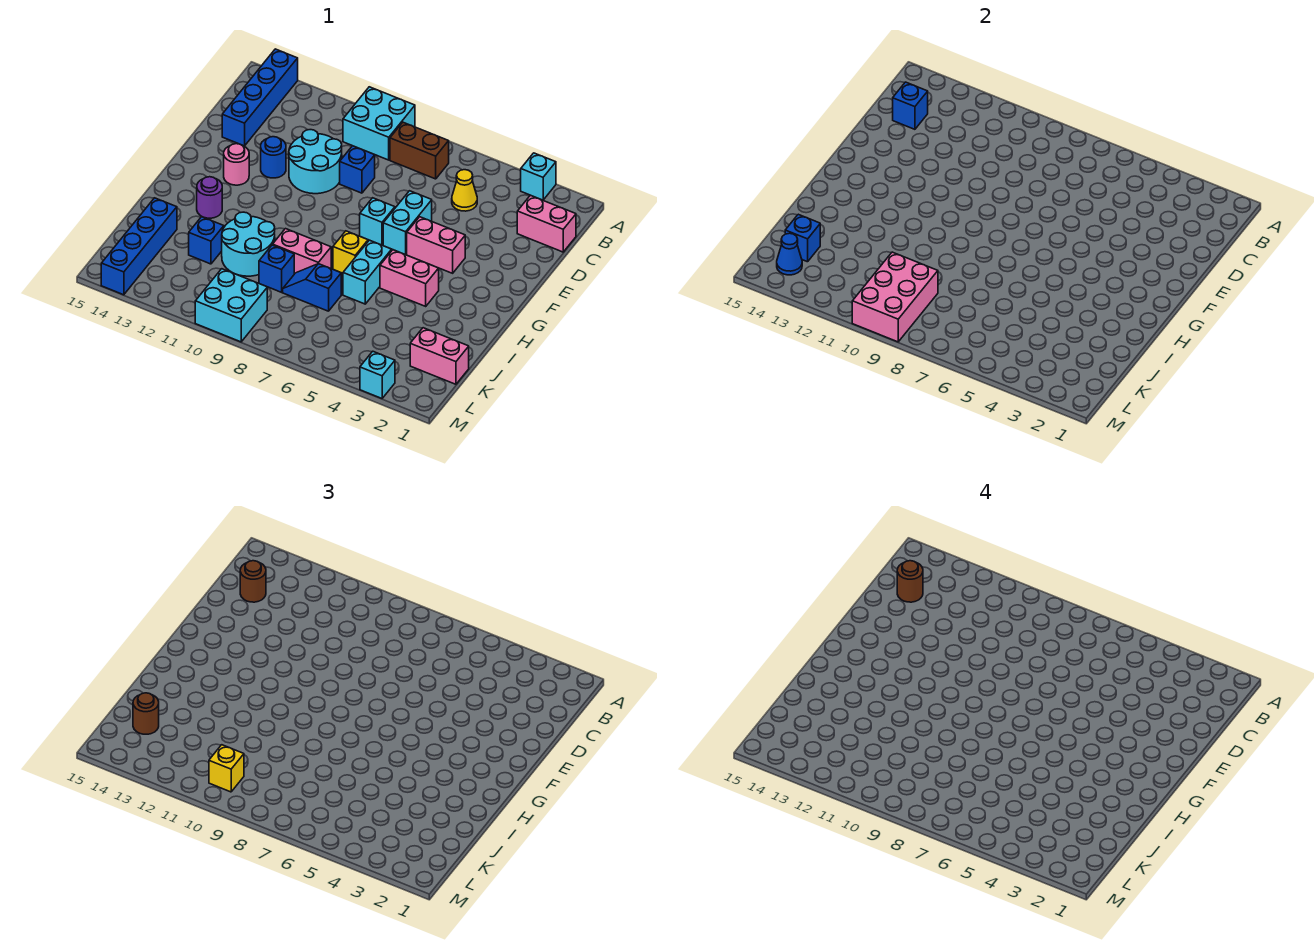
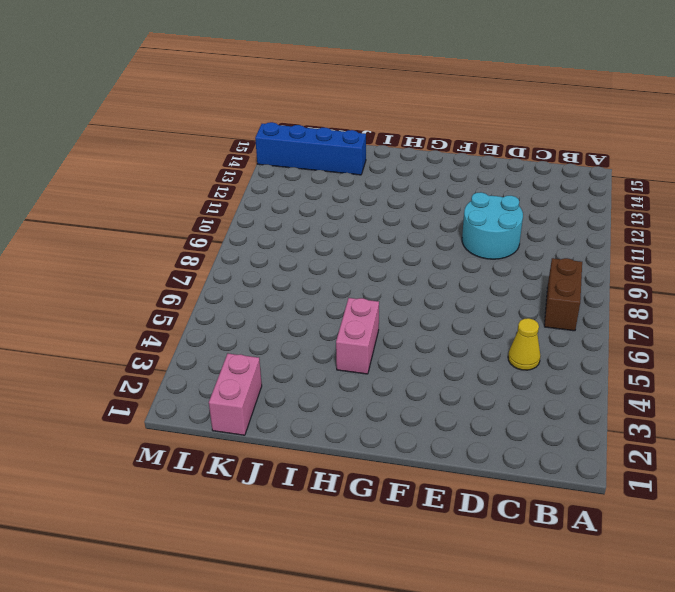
none -> cyan brick A3 level 1
none -> cyan brick A9:B10 level 1
none -> blue brick A14:D14 level 1
none -> pink brick C1:C2 level 1

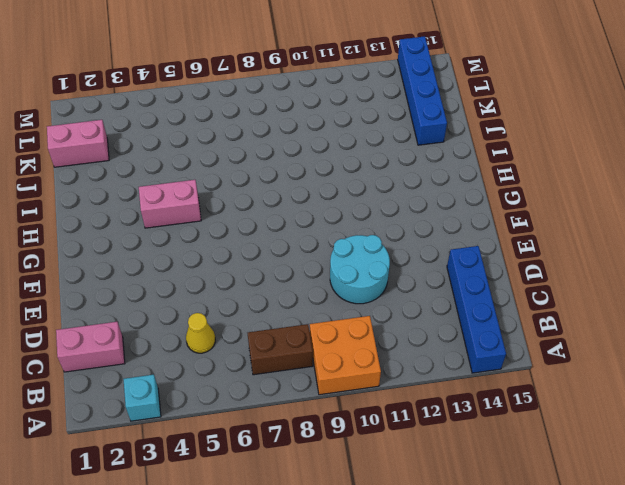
orange brick A9:B10 level 1 -> cyan brick A9:B10 level 1
none -> blue brick D9 level 1
none -> cyan brick E6:F6 level 1
none -> blue round brick E12 level 1
none -> pink brick F4:F5 level 1

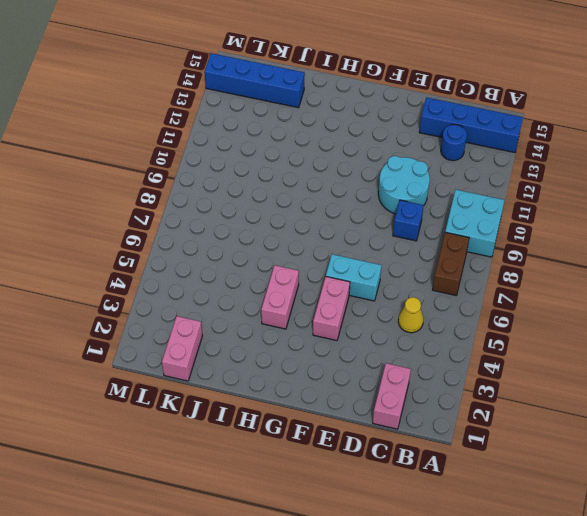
blue round brick C13 level 1 -> blue round brick E12 level 1
none -> cyan brick A3 level 1
none -> cyan brick F7 level 1
none -> pink round brick F13 level 1
none -> cyan brick H6:I6 level 1

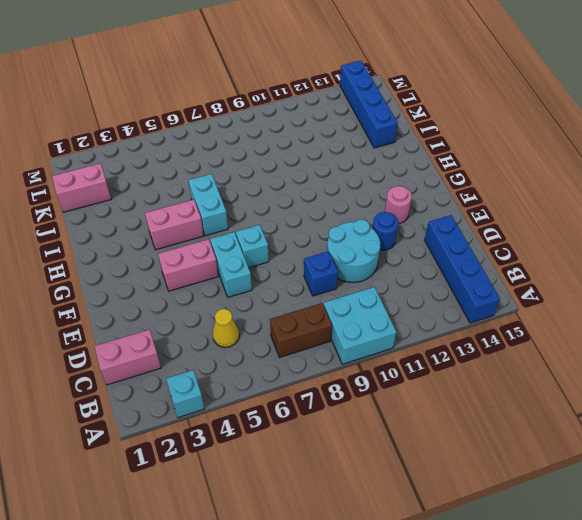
none -> yellow brick H7 level 1
none -> purple round brick H13 level 1
none -> pink brick I8:I9 level 1
none -> cyan round brick I10:J11 level 1

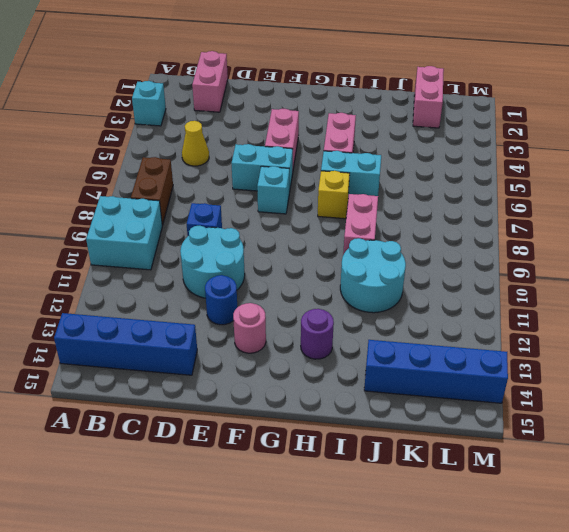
none -> blue slope J7:J8 level 1 top 7
none -> blue brick J9 level 1
none -> blue brick J12 level 1
none -> cyan brick L9:M10 level 1

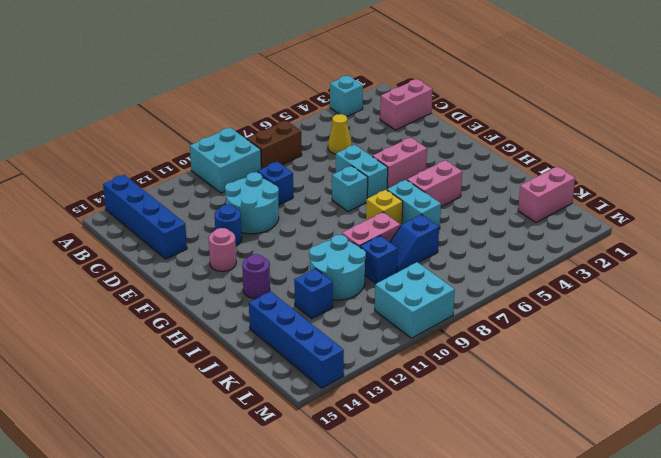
none -> cyan brick M3 level 1
none -> blue brick C14 level 2
none -> pink brick K9:M10 level 2
none -> blue brick K14 level 2

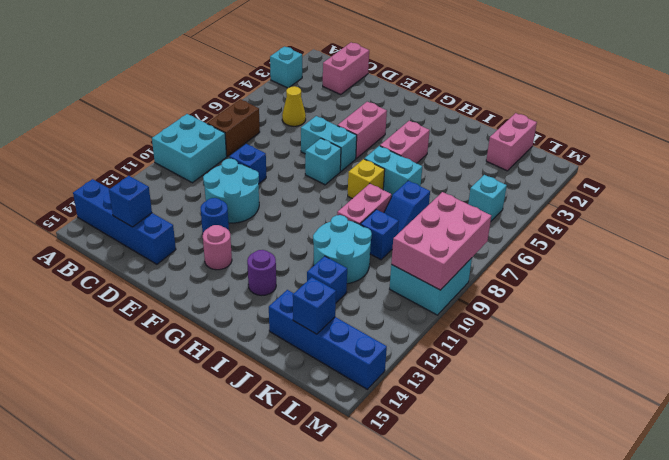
cyan brick L5 level 1 -> cyan brick M3 level 1
pink brick L8:M10 level 2 -> pink brick K9:M10 level 2
none -> blue cone L14 level 2
none -> brown round brick C14 level 3
none -> brown round brick K14 level 3
none -> yellow brick L10 level 3

